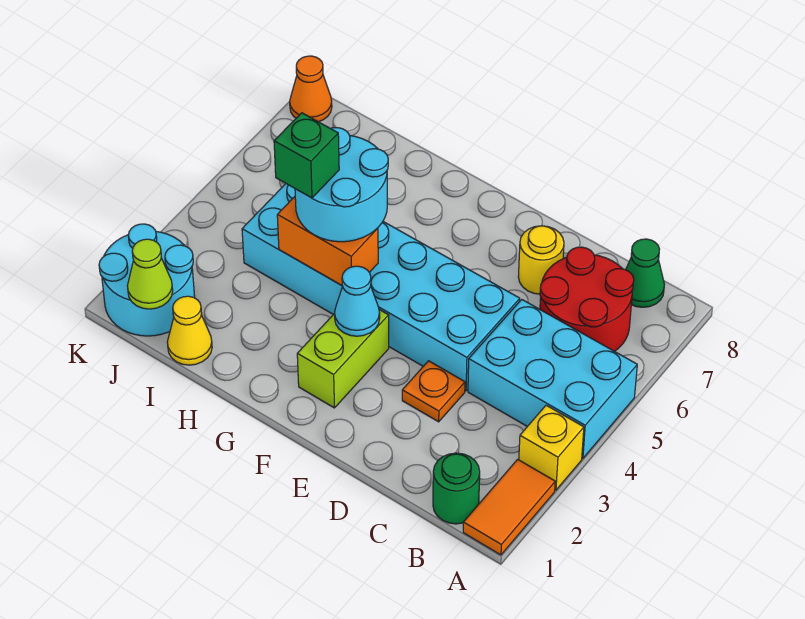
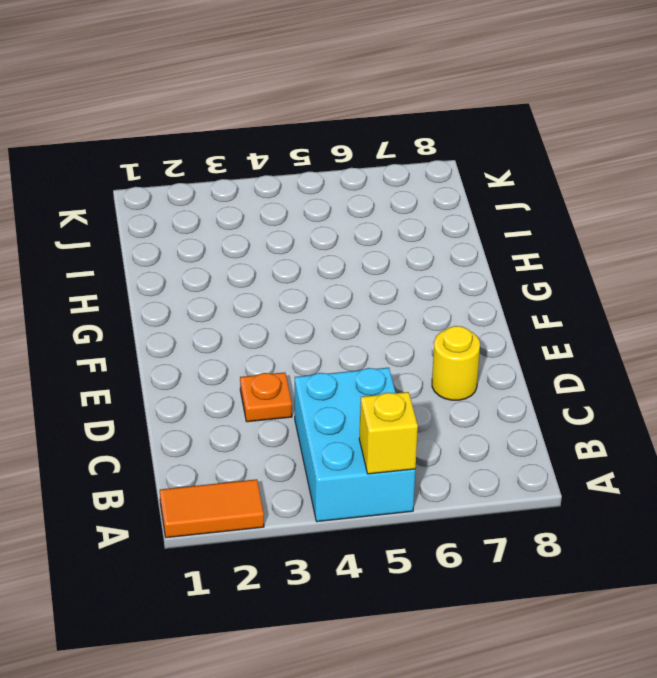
yellow brick A5 level 2 -> yellow brick A3 level 1
none -> green round brick B1 level 1
none -> red round brick B6:C7 level 1
none -> green cone B8 level 1

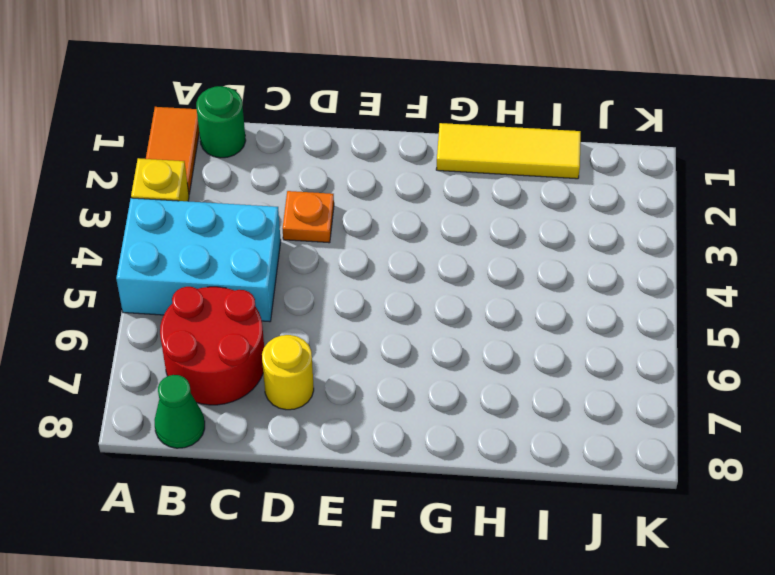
yellow tile G1:I1 level 1 -> yellow cone I1 level 1
none -> cyan brick D4:I5 level 1
none -> lime brick F2:F3 level 1
none -> cyan round brick J1:K2 level 1

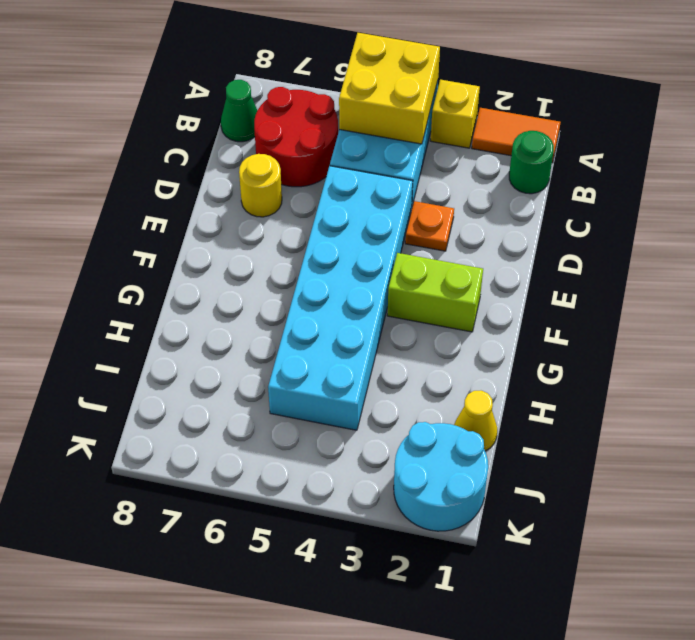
yellow brick A4:B5 level 2 -> none
none -> orange cone K8 level 1
none -> cyan cone F3 level 2
none -> orange brick G4:H4 level 2

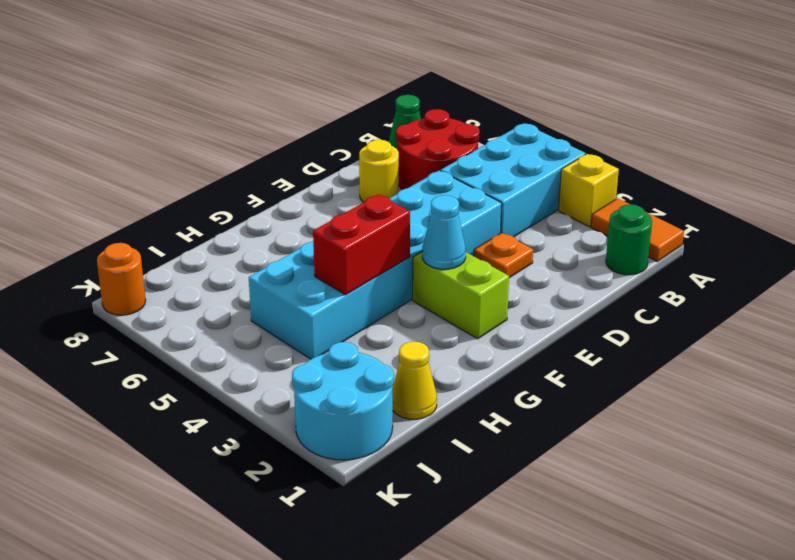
red brick G4:H4 level 2 -> orange brick G4:H4 level 2
orange round brick K8 level 1 -> orange cone K8 level 1
none -> lime cone J1 level 2
none -> cyan round brick G4:H5 level 3
none -> green brick H4 level 4

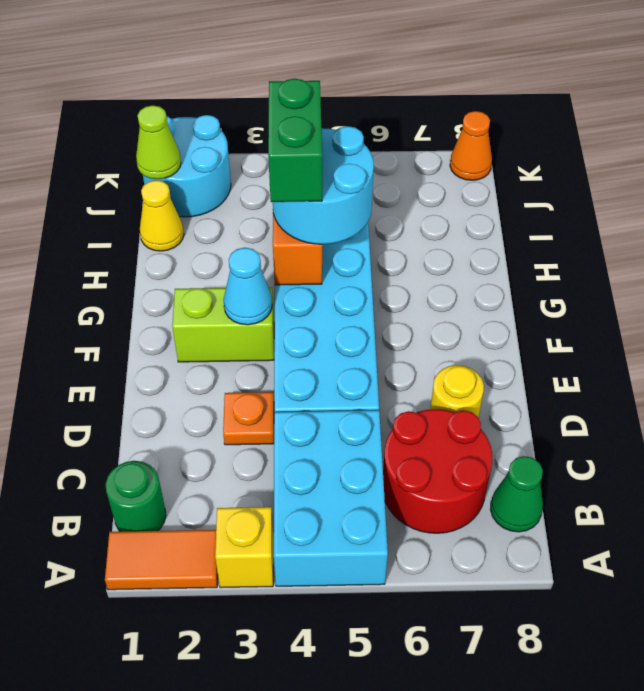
green brick G4:H4 level 4 -> green brick H4 level 4

